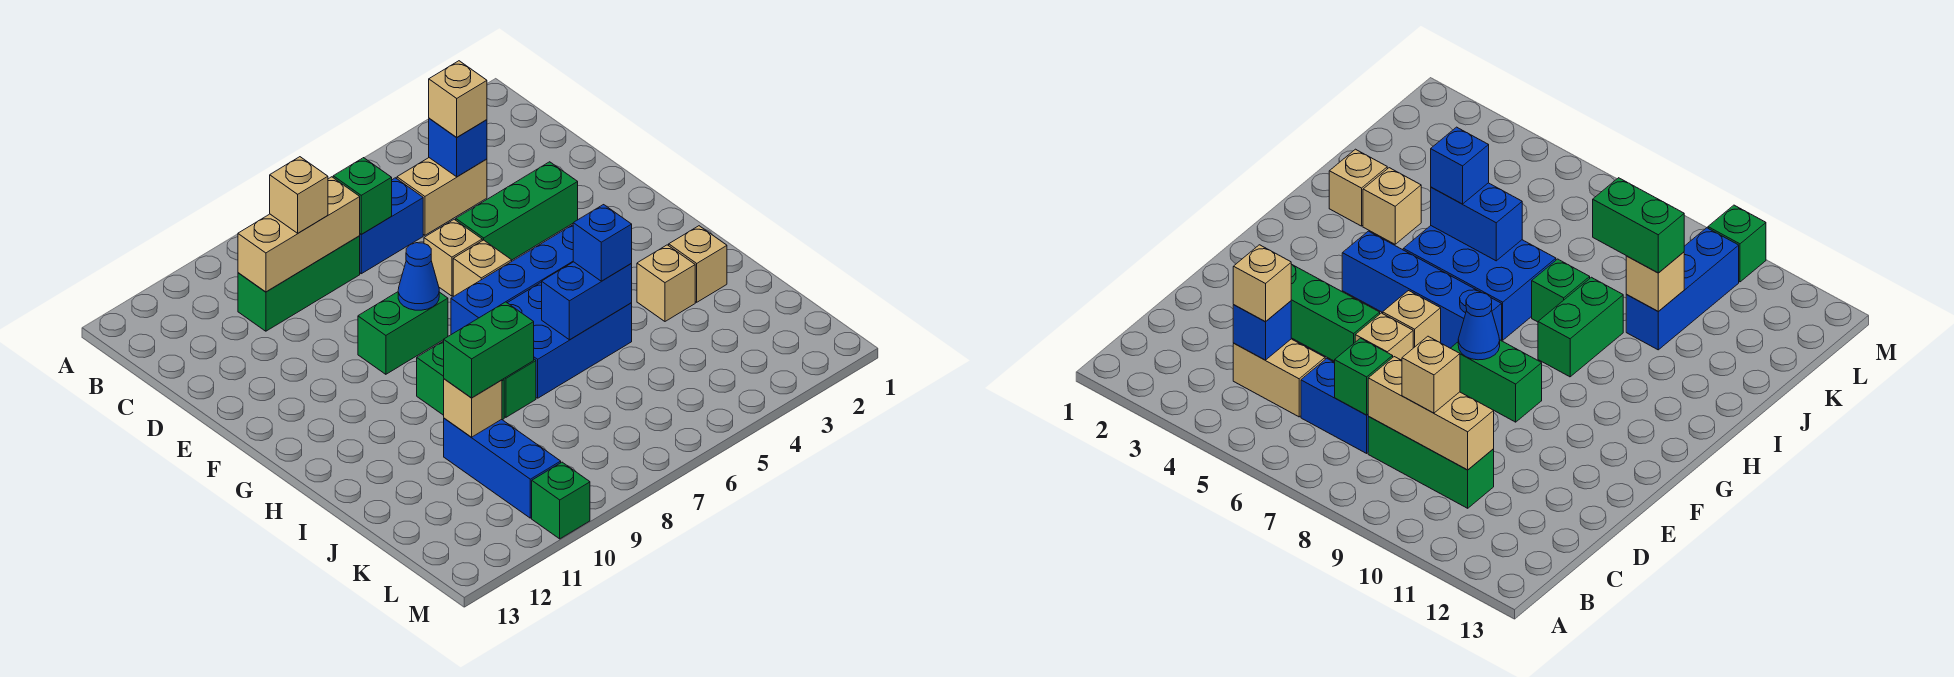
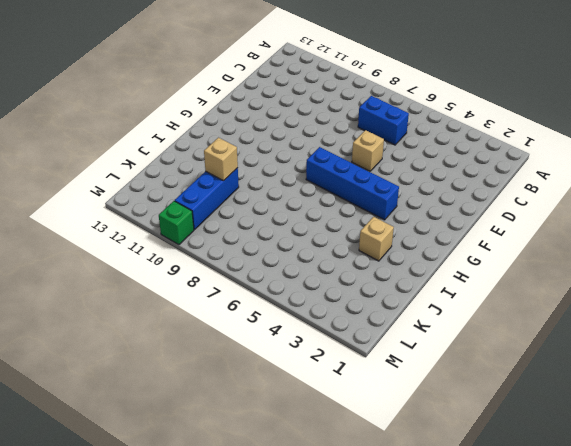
none -> tan brick C4:C5 level 1
none -> green brick C8:C10 level 1
none -> green brick E3:E5 level 1

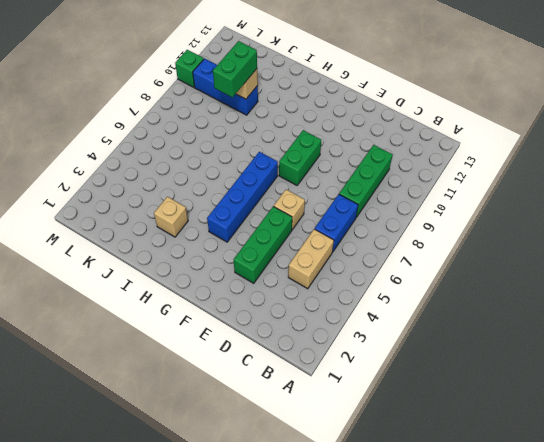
none -> tan brick F6 level 1
none -> blue brick H5:I7 level 1
none -> green brick H9:I9 level 1

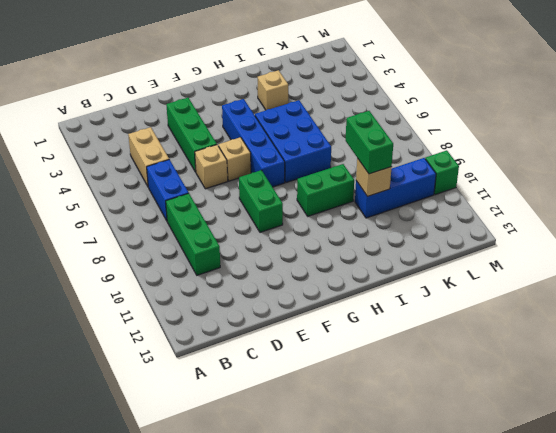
none -> tan brick I2 level 1
none -> green brick I8 level 1
none -> blue brick C4 level 2

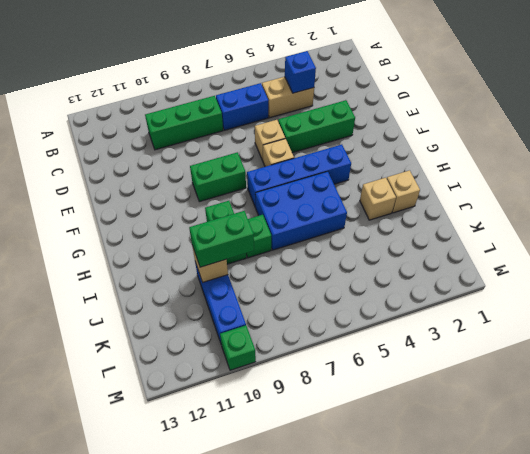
none -> green brick C7 level 2
none -> tan brick C8:C10 level 2
none -> blue cone F8 level 2

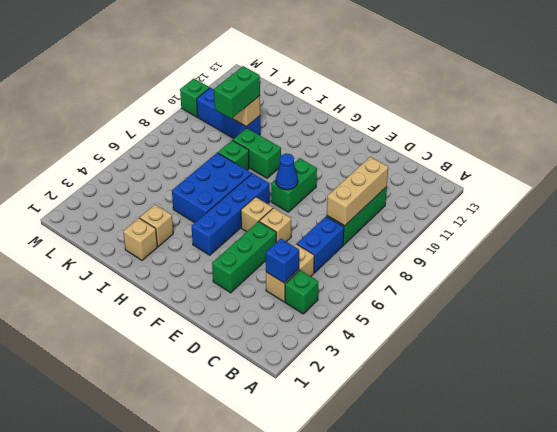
green brick B4 level 1 -> green brick C7 level 2
none -> blue brick I5:I6 level 2
none -> tan brick C4 level 3
none -> tan brick C9 level 3

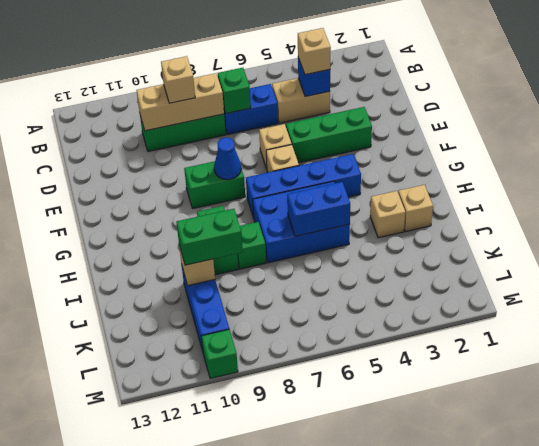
none -> blue brick I5 level 3

